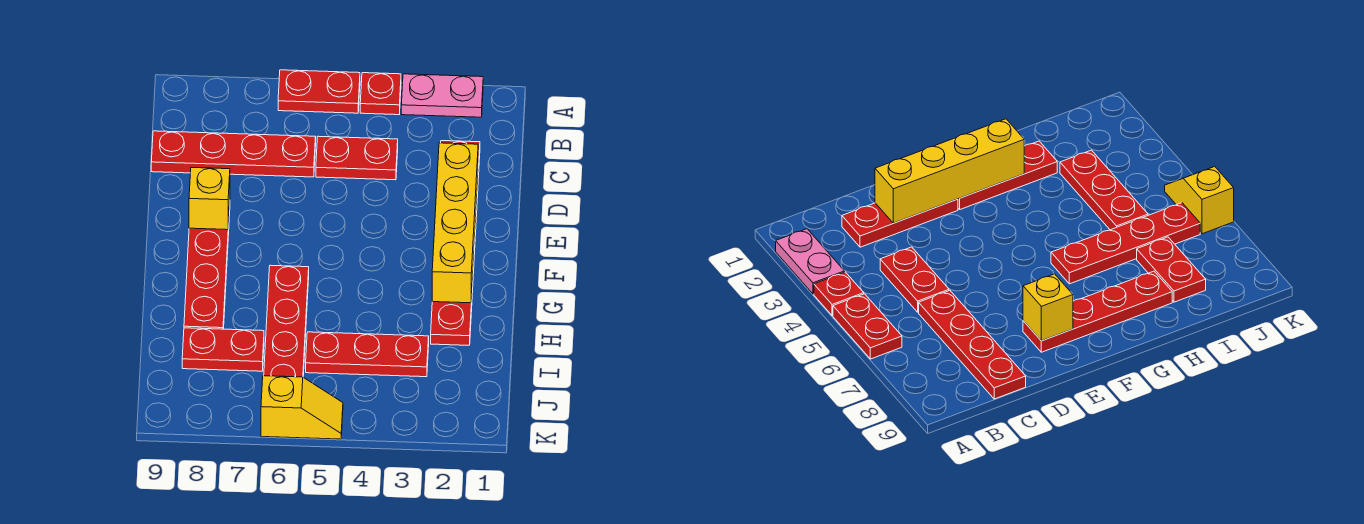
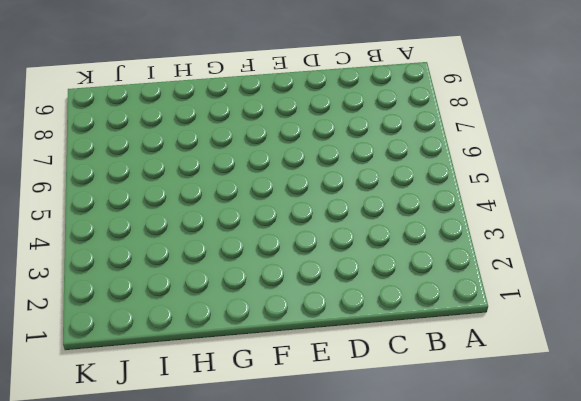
none -> pink plate A2:A3 level 1
none -> red plate A4 level 1
none -> red plate A5:A6 level 1

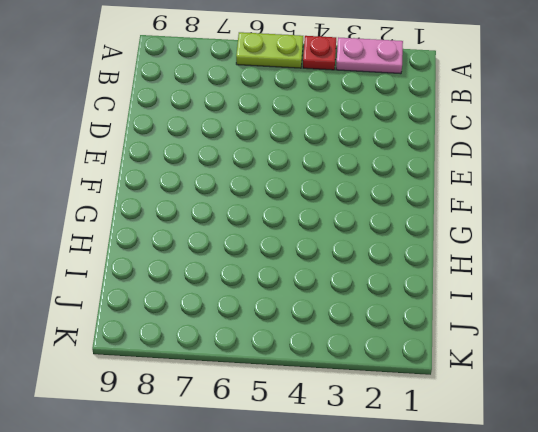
lime plate A5:A6 level 1 -> red plate A5:A6 level 1
none -> red plate C2:E2 level 1
none -> red plate C4:C5 level 1
none -> red plate C6:C9 level 1

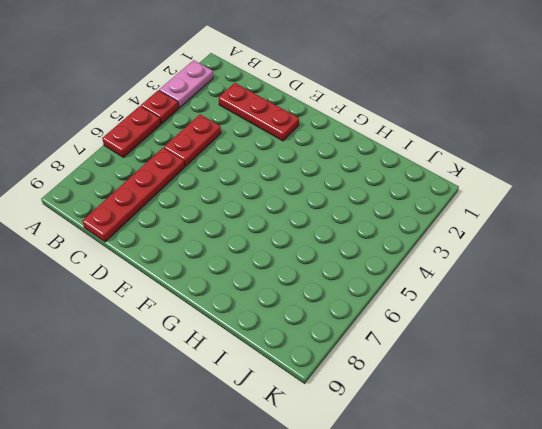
none -> red plate E8:H8 level 1
none -> red plate F2:H2 level 1
none -> red plate G6:J6 level 1

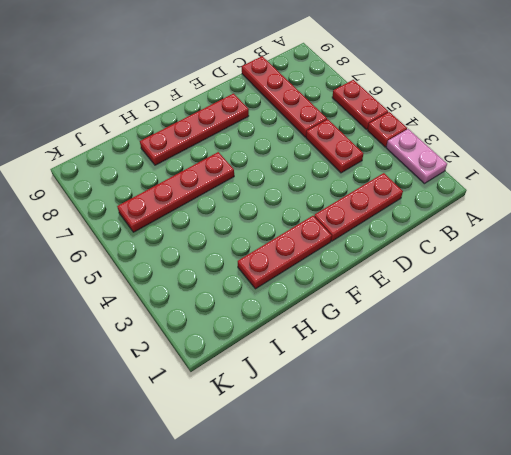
none -> red plate I3:I5 level 1
none -> red plate I7:I8 level 1
none -> yellow slope K5:K6 level 1 top 6

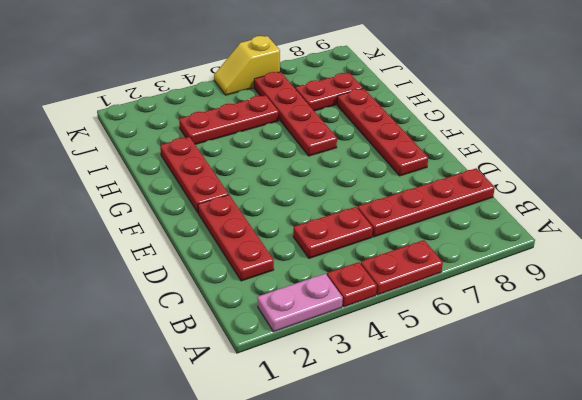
none -> yellow brick D2:G2 level 2
none -> yellow brick E8 level 2

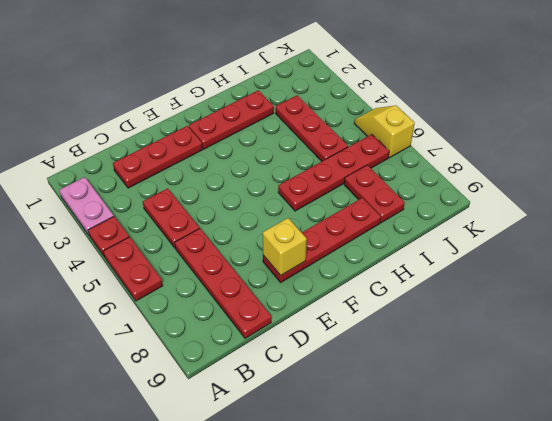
none -> yellow brick D2:G2 level 2

